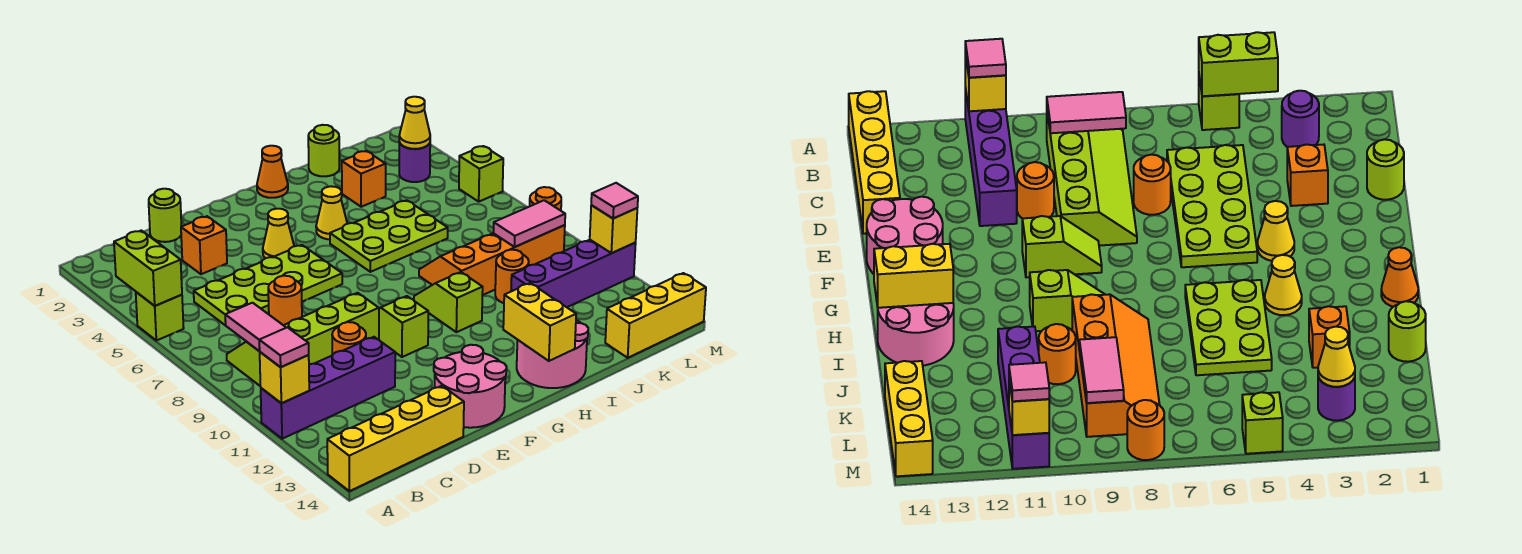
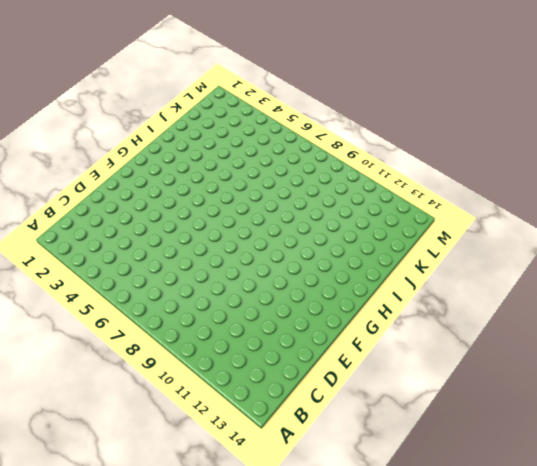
none -> lime brick A5 level 1
none -> purple brick A11:D11 level 1
none -> yellow brick A14:D14 level 1
none -> purple round brick B3 level 1

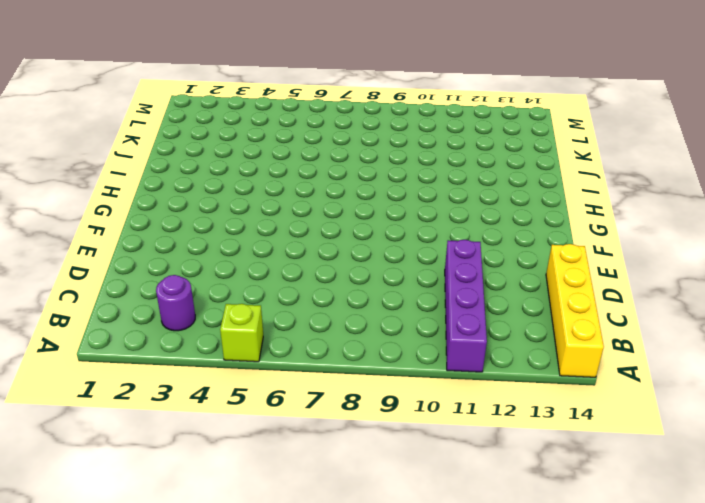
none -> lime slope B8:E9 level 1 top 9
none -> lime plate C5:F6 level 1
none -> lime round brick D1 level 1
none -> orange brick D3 level 1

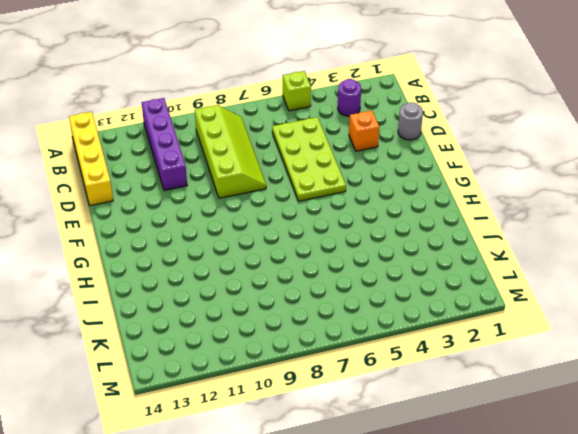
grey round brick D1 level 1 -> lime round brick D1 level 1
none -> orange round brick D7 level 1
none -> orange round brick D10 level 1
none -> pink round brick E13:F14 level 1
none -> yellow cone F4 level 1

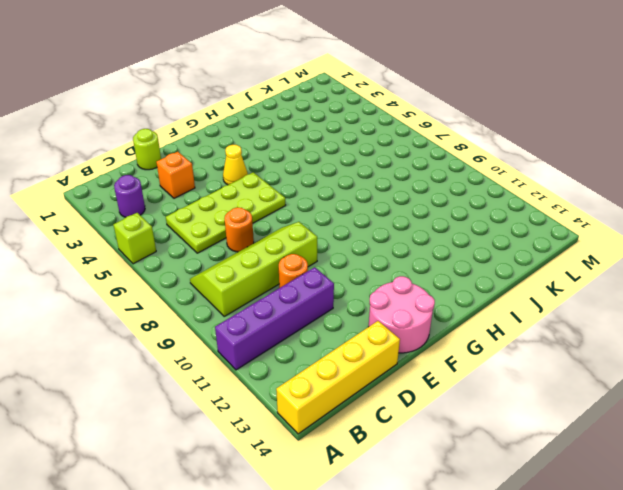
none -> lime slope F9:F10 level 1 top 10
none -> orange cone H1 level 1
none -> yellow cone H4 level 1
none -> lime plate H5:J6 level 1

